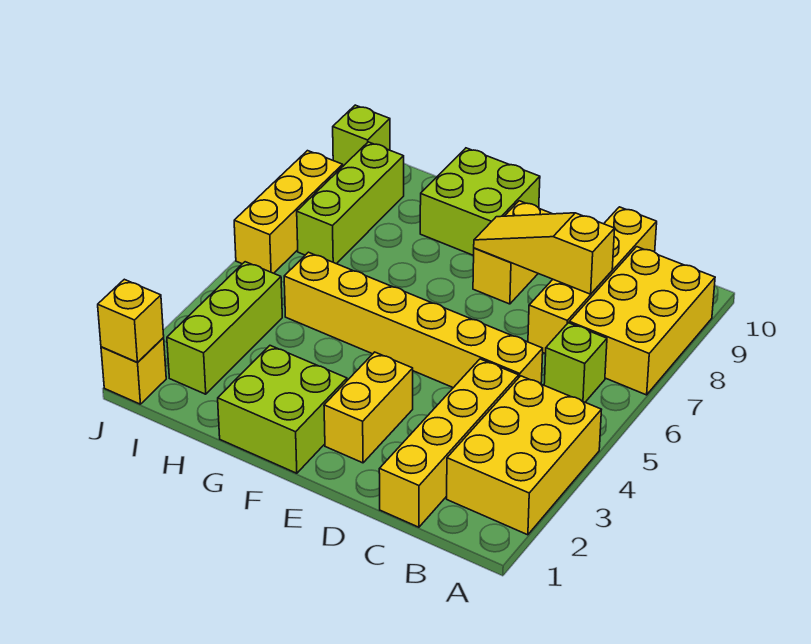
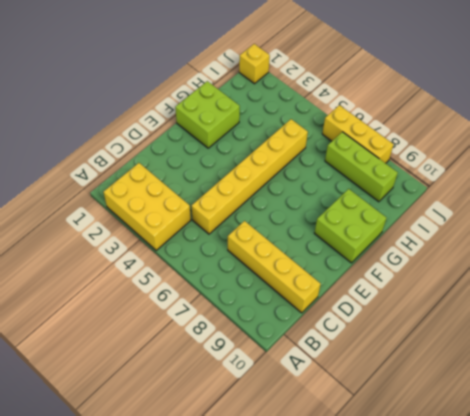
none -> yellow brick A7:B9 level 1
none -> lime brick B6 level 1
none -> yellow brick C1:C4 level 1

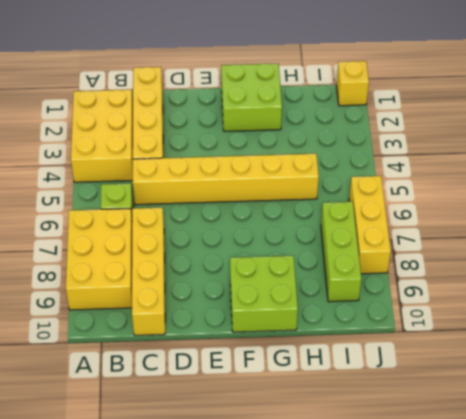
none -> yellow brick E2:E3 level 1
none -> yellow brick E8:E9 level 1
none -> lime brick I2:I4 level 1

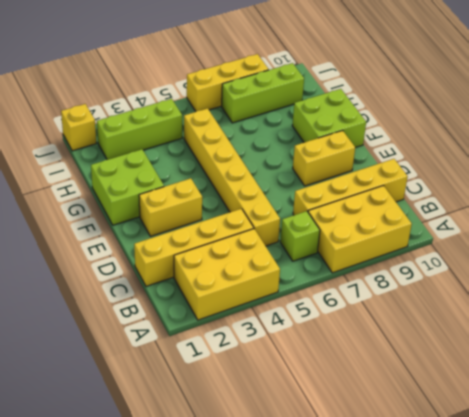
none -> lime brick J10 level 1
none -> yellow slope C8:E8 level 2 top C
none -> yellow brick J1 level 2

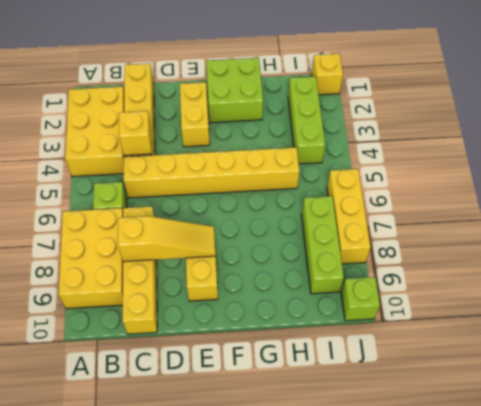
yellow brick C4 level 2 -> yellow brick J1 level 2
none -> lime brick F9:G10 level 1

